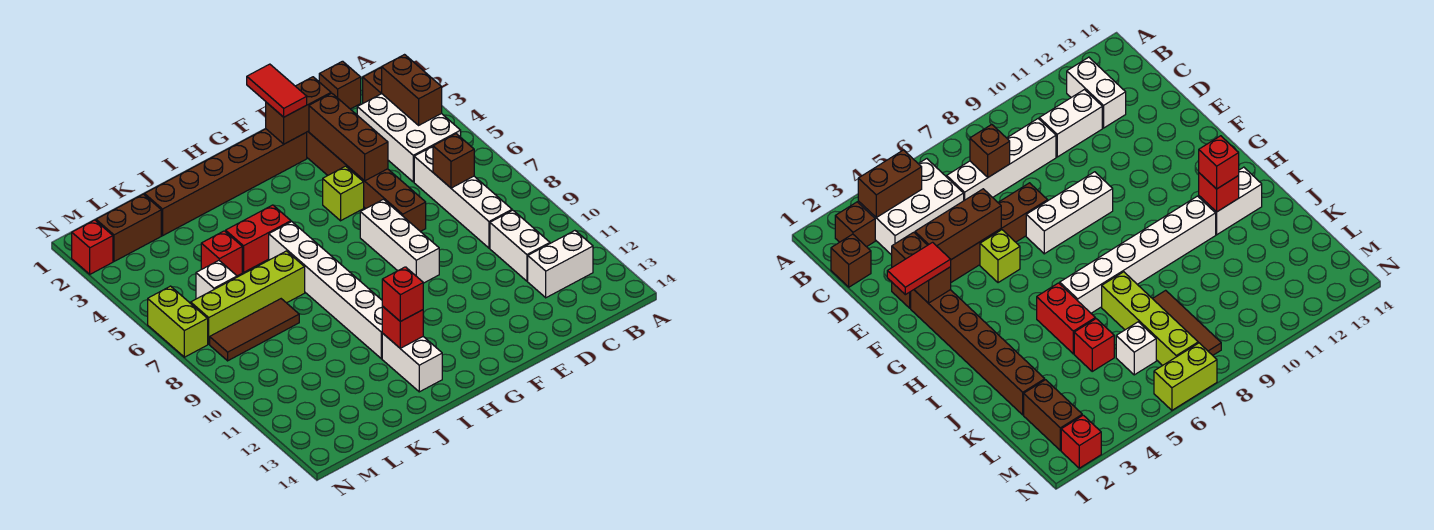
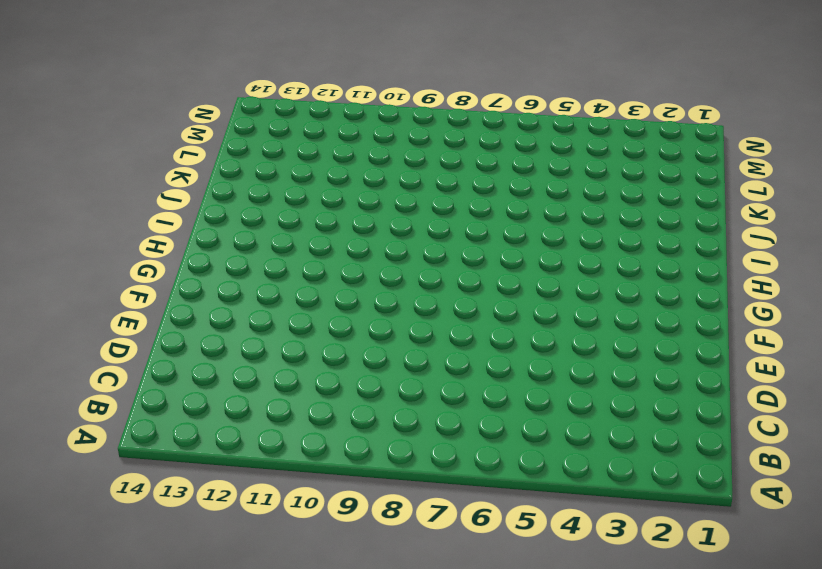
none -> brown brick B2 level 1
none -> white brick B3:C5 level 1
none -> white brick B12:C12 level 1

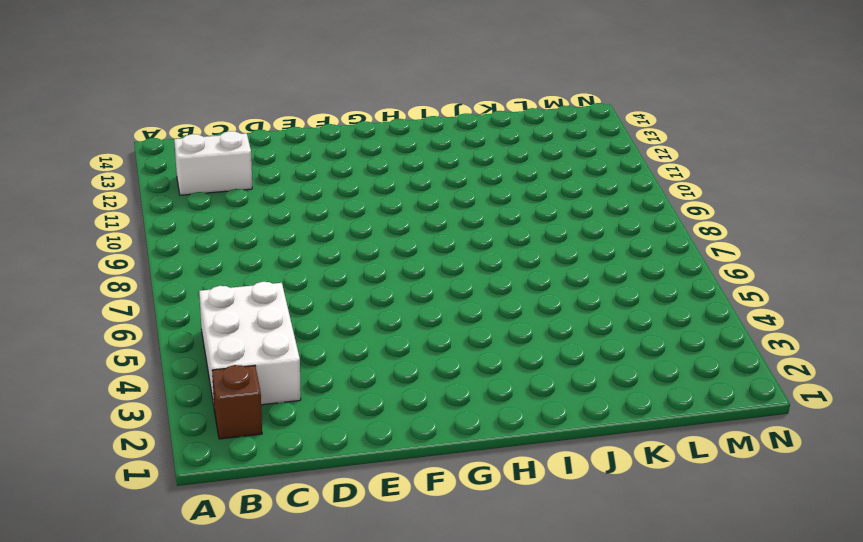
none -> brown brick C1 level 1
none -> white brick C6:C9 level 1
none -> white brick C10:C11 level 1

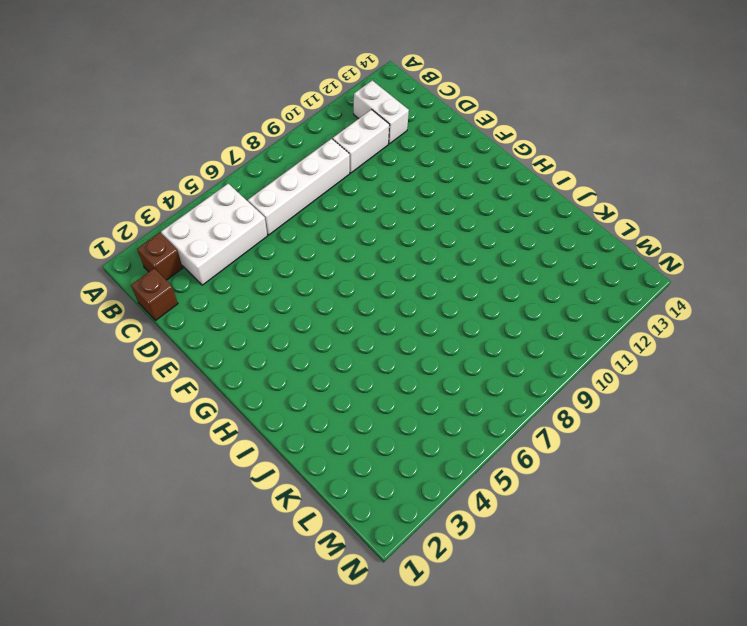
none -> brown brick E2:E7 level 1
none -> brown brick F2:K2 level 1
none -> lime brick F5 level 1

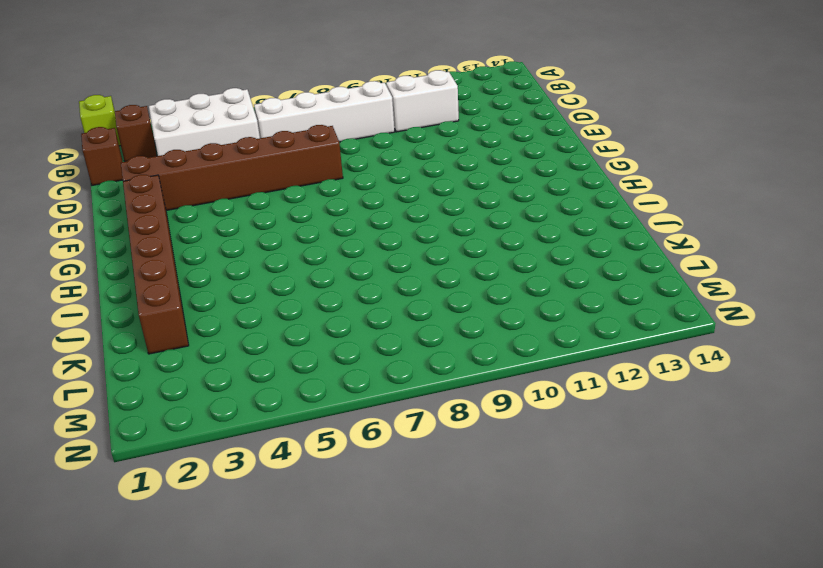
lime brick A1 level 1 -> lime brick F5 level 1
none -> white brick B12:C12 level 1
none -> white brick F7:F9 level 1
none -> red brick I5:J5 level 1

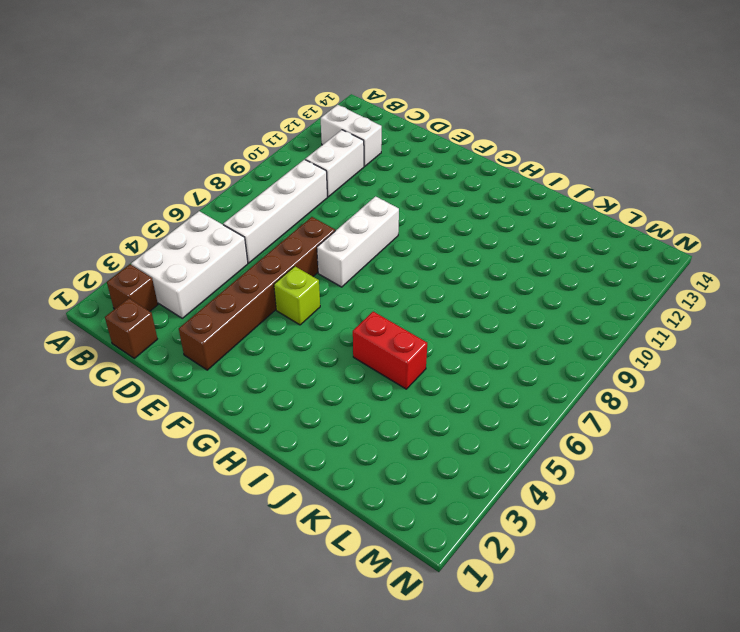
none -> brown brick F2:K2 level 1
none -> white brick I6:I11 level 1
none -> white brick I12:I13 level 1

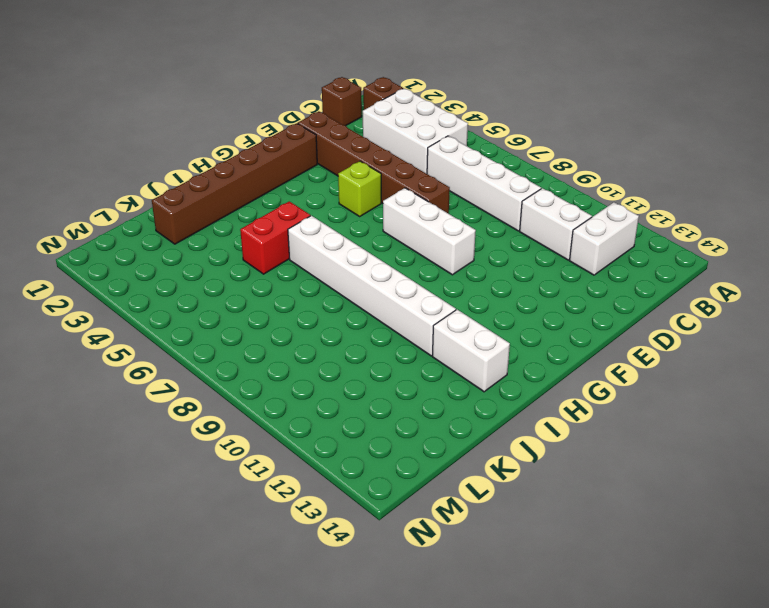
none -> lime brick J7:M7 level 1
none -> red brick K5 level 1
none -> brown tile K8:M8 level 1

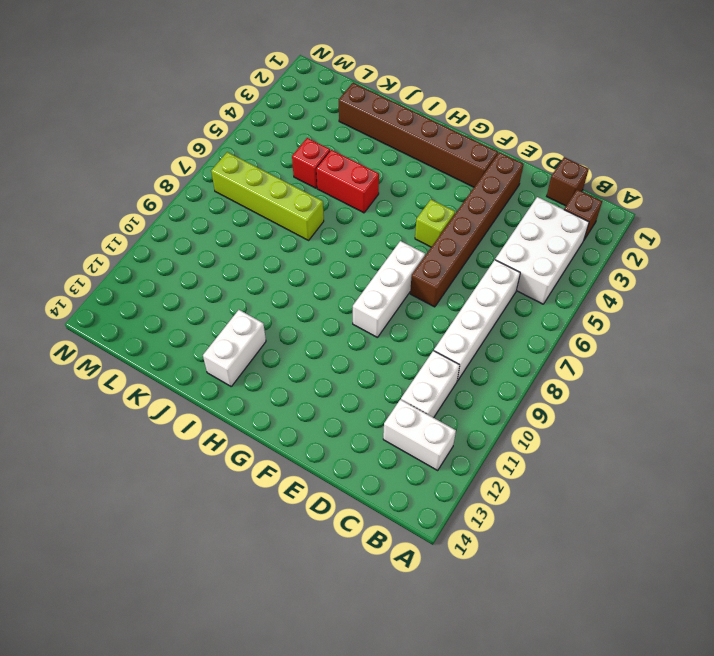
none -> white brick I6:I11 level 1
none -> brown tile K8:M8 level 1
none -> brown brick L2:M2 level 1

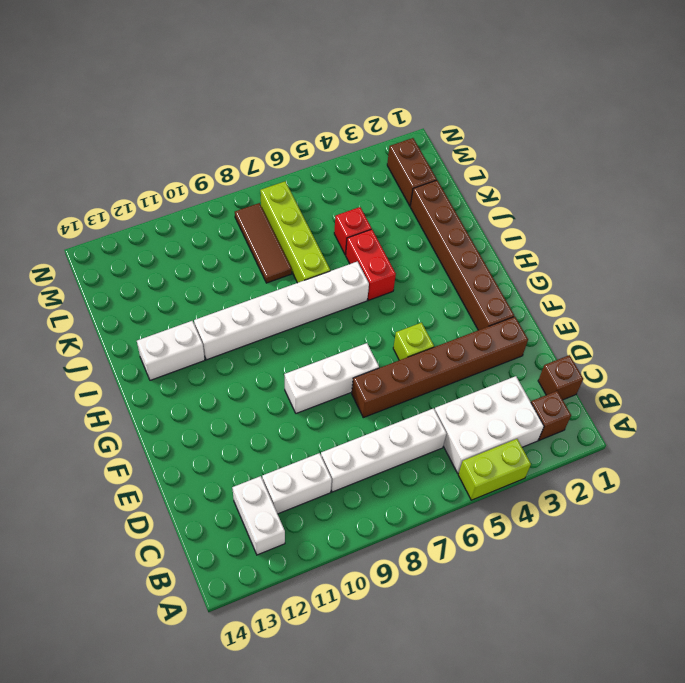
lime brick A4:A5 level 1 -> lime brick N6:N7 level 1
none -> white brick L6 level 1
none -> red brick N2 level 1
none -> brown brick B3:B4 level 2

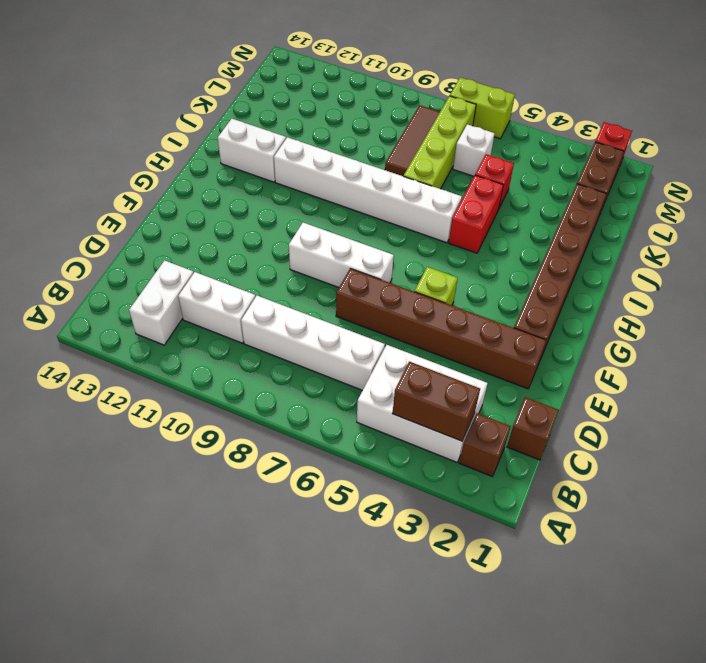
none -> brown brick C7 level 2
none -> brown brick E2:F2 level 2
none -> brown brick E3:E5 level 2

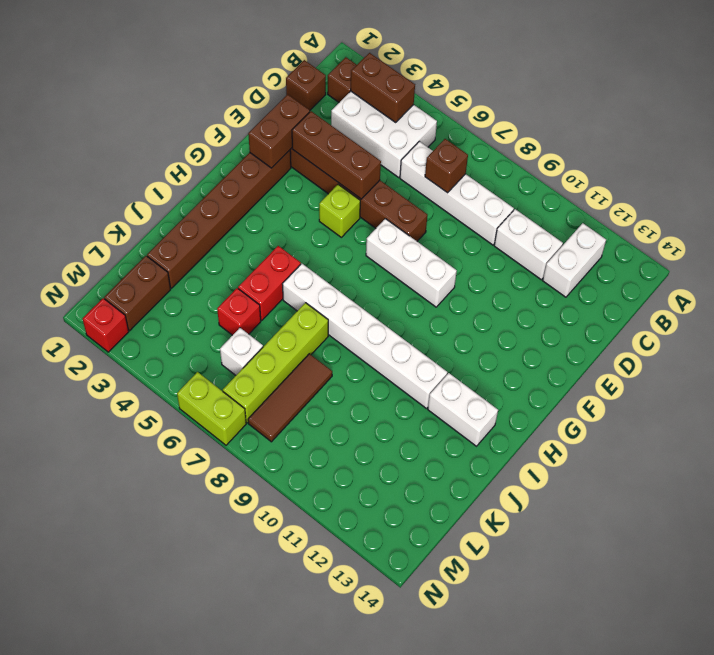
none -> red brick I12 level 2
none -> red tile F1:F2 level 3
none -> red brick I12 level 3

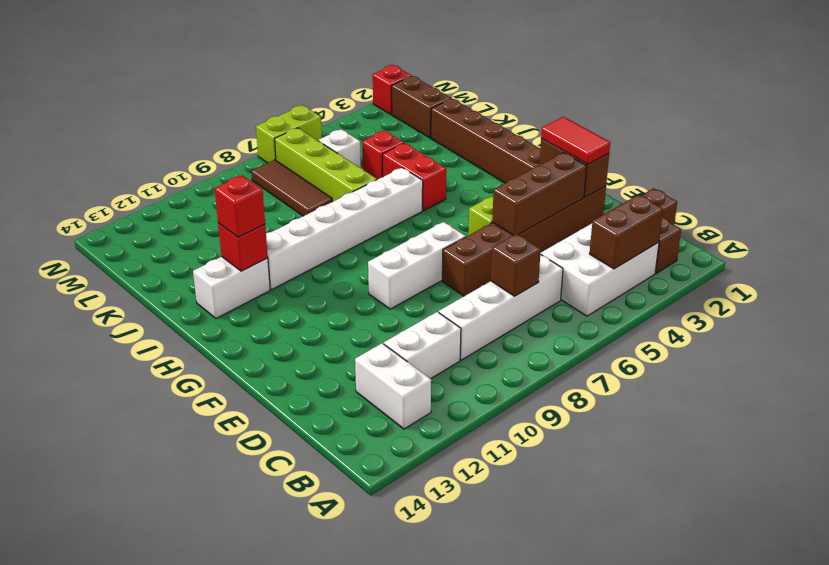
red tile E2:F2 level 3 -> red tile F1:F2 level 3

